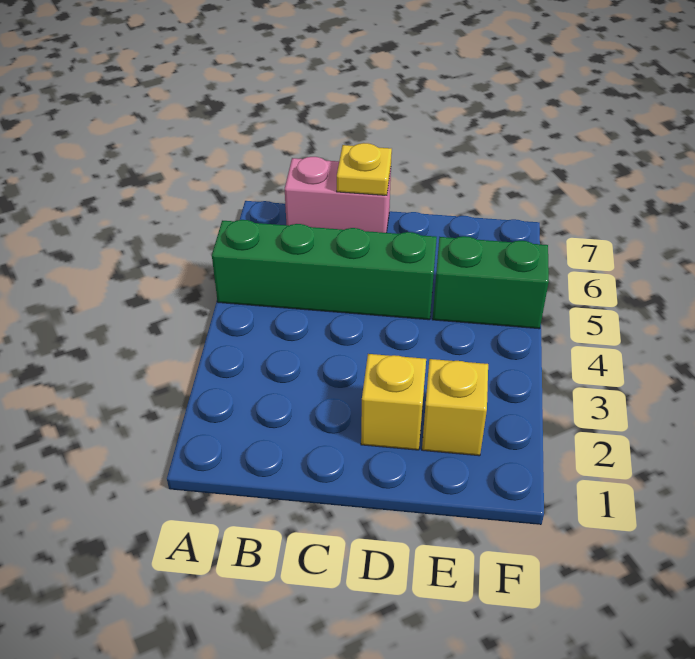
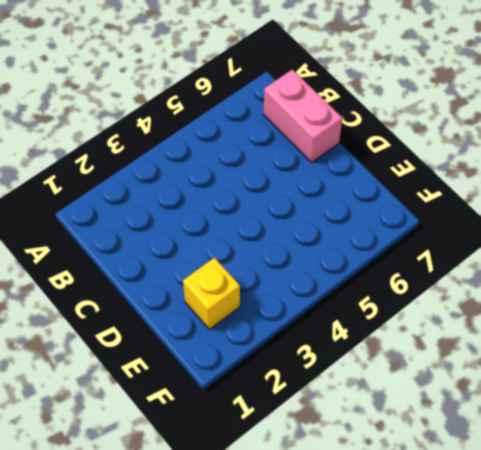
none -> green brick A5:D5 level 1
none -> yellow brick D2 level 1

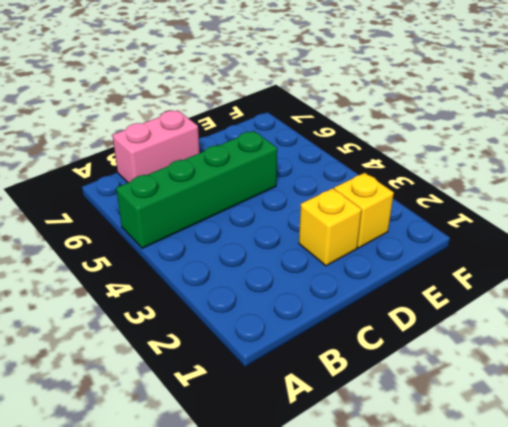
none -> green brick E5:F5 level 1
none -> yellow plate C7 level 2

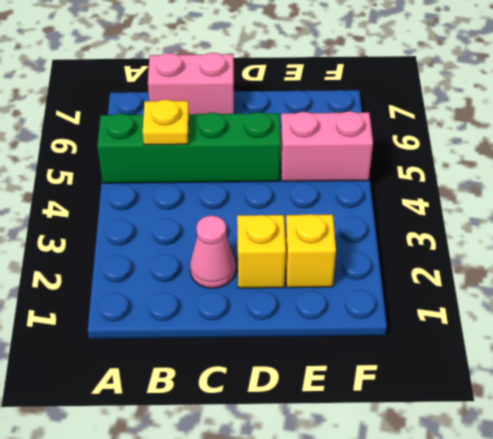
yellow plate B5 level 2 -> yellow plate C7 level 2
pink cone C2 level 1 -> none
pink brick E5:F5 level 1 -> green brick E5:F5 level 1

